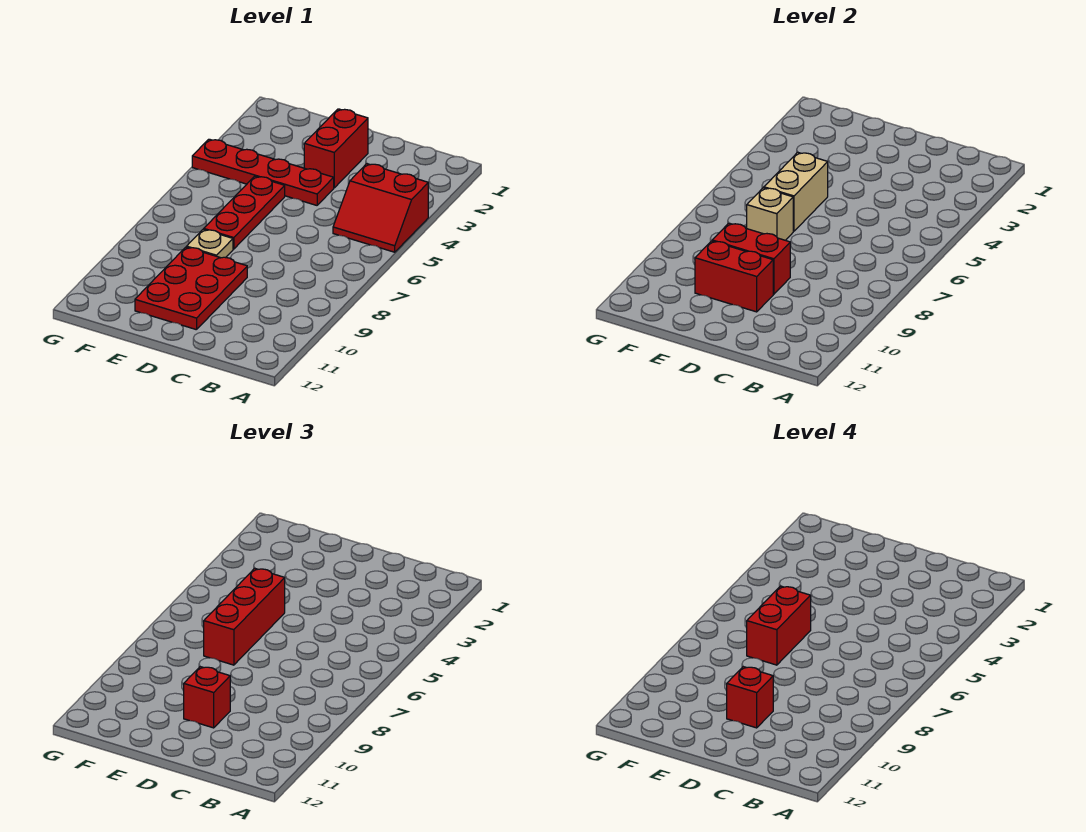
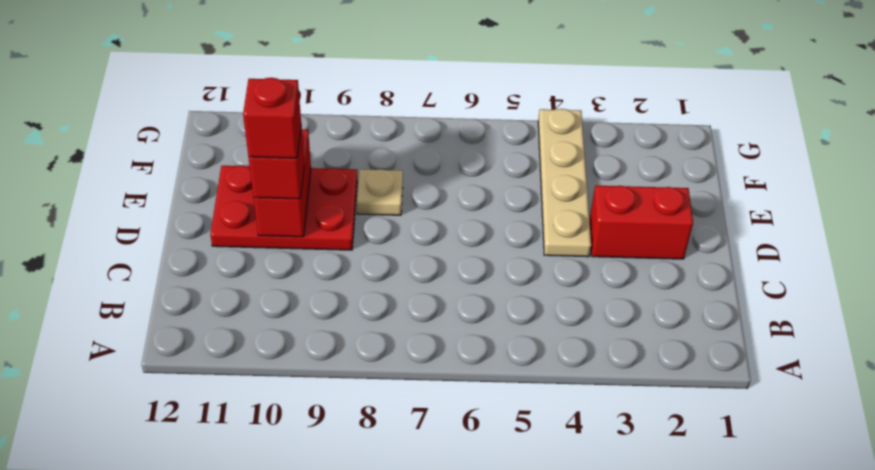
tan plate D4:G4 level 1 -> red plate D4:G4 level 1
none -> red slope A4:B5 level 1 top 4
none -> red plate E5:E7 level 1
none -> red brick D9:E9 level 2

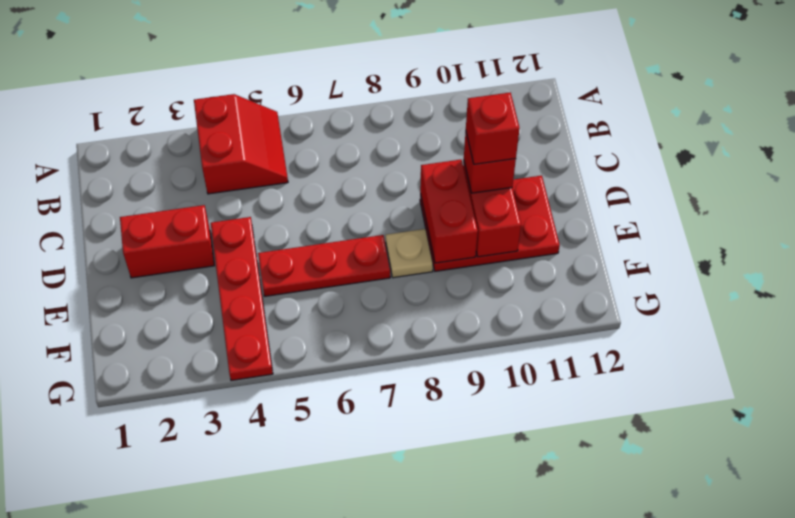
none -> tan brick E5:E6 level 2
none -> tan brick E7 level 2
none -> red brick E5:E7 level 3

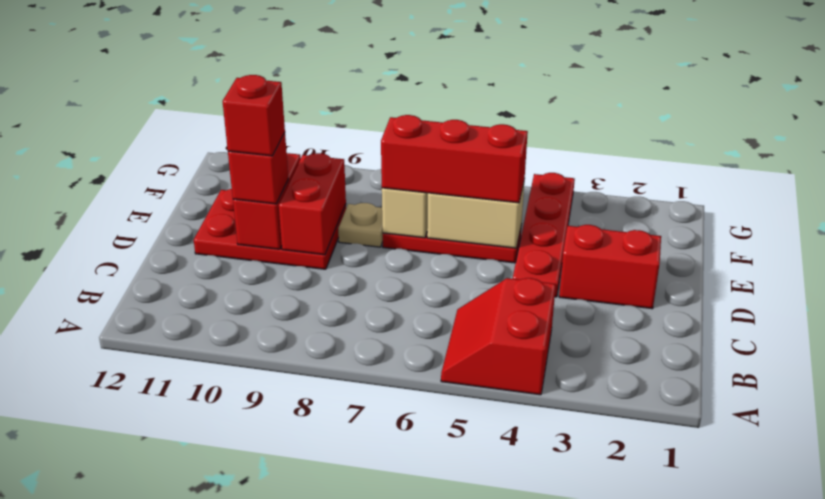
none -> red brick E6:E7 level 4

